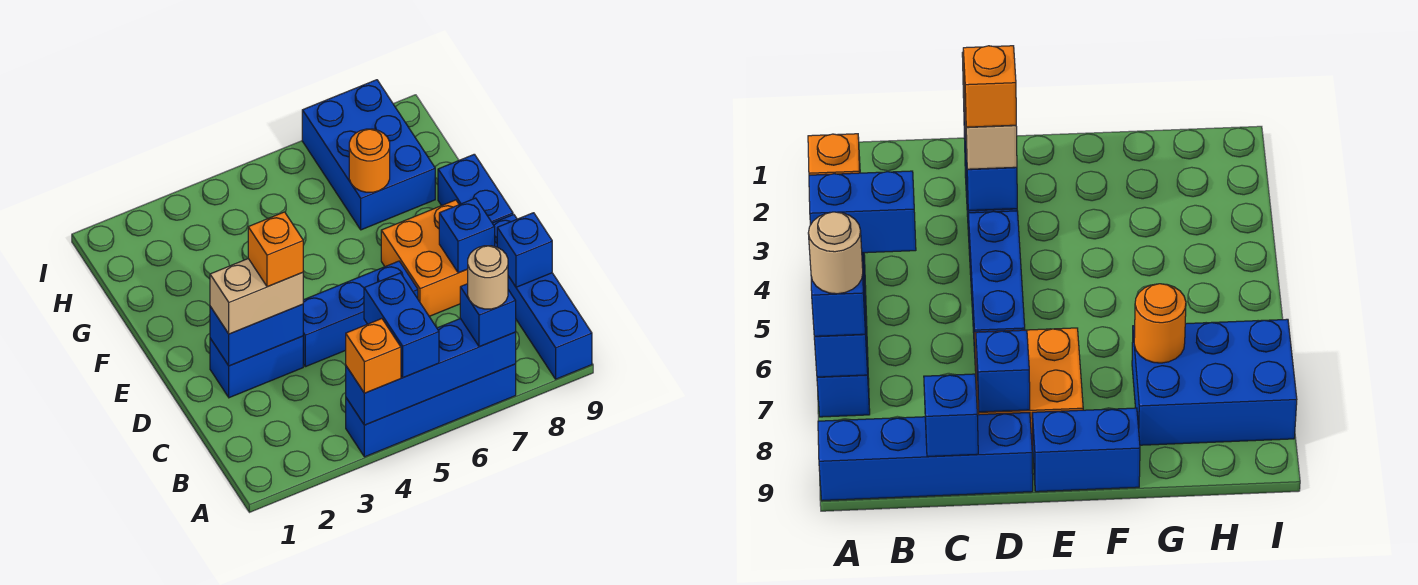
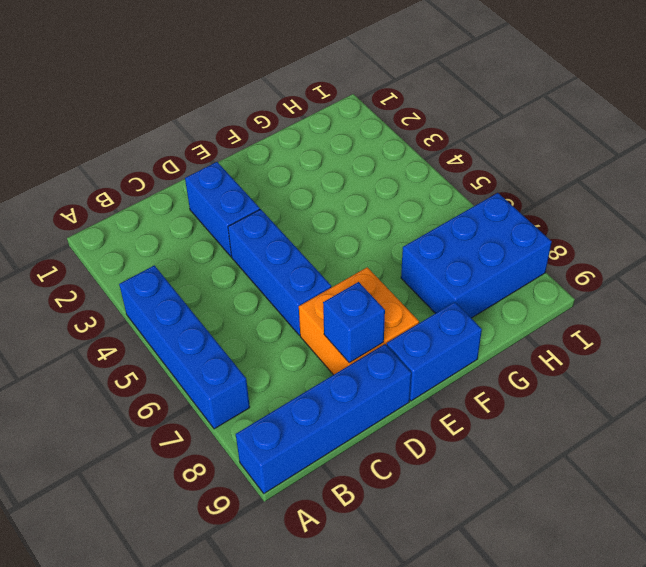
none -> blue brick A4:A7 level 2
none -> blue brick C9 level 2
none -> blue brick D2:D3 level 2

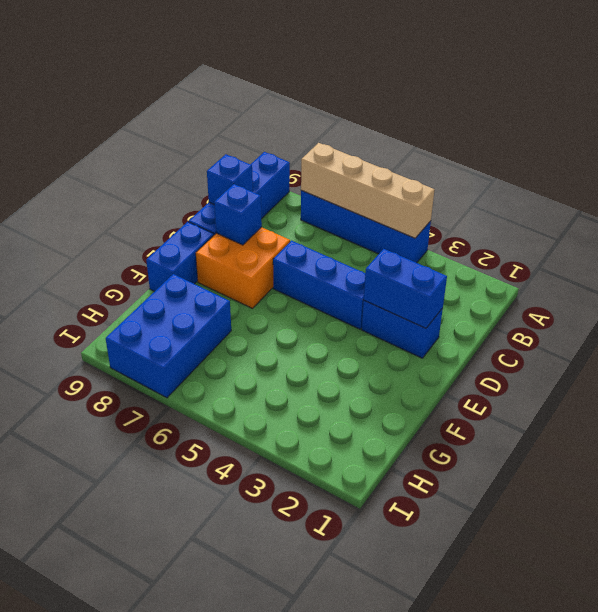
tan brick A4:A7 level 2 -> blue brick A4:A7 level 2
none -> orange round brick G7 level 2
none -> orange brick A4 level 3
none -> blue brick A5:B5 level 3

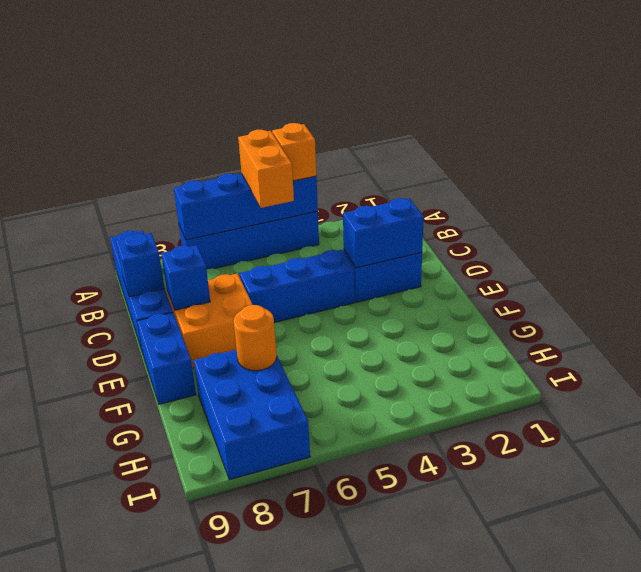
orange brick A5:B5 level 3 -> blue brick A5:B5 level 3
none -> blue brick A7 level 3
none -> tan brick D2:D3 level 3
none -> tan round brick A7 level 4

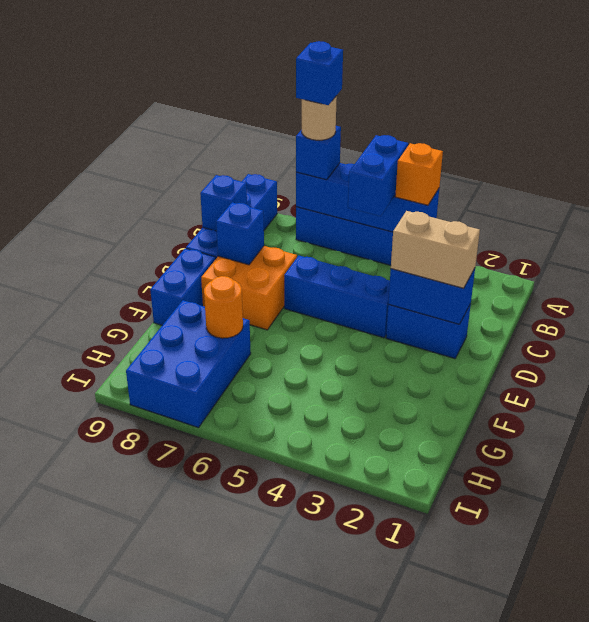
blue brick A7 level 5 -> none
none -> orange brick D3 level 4

